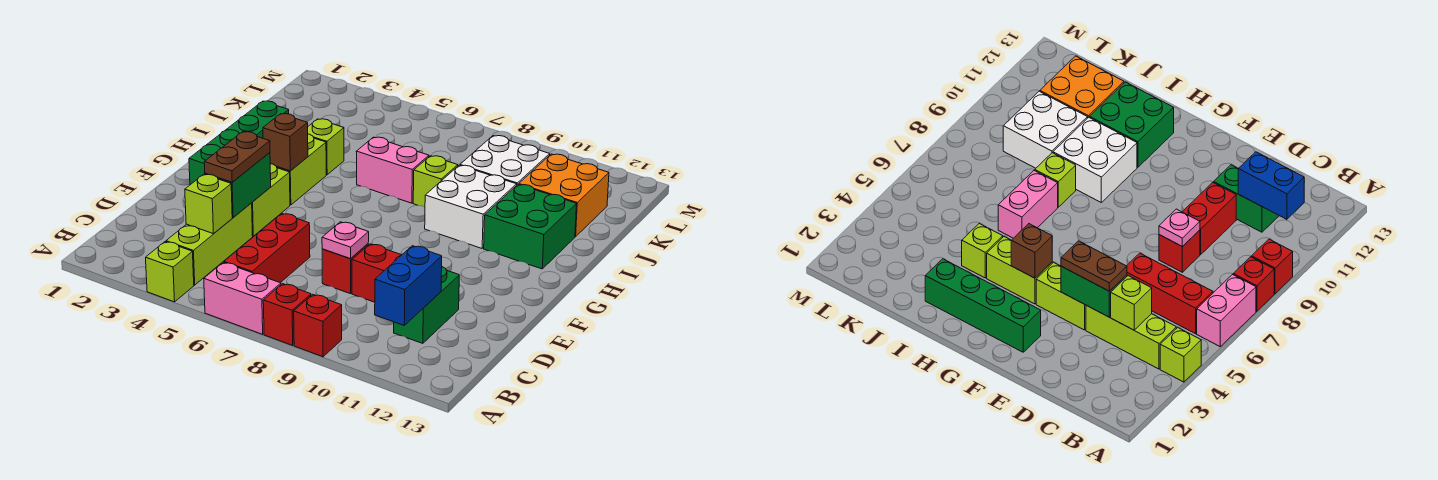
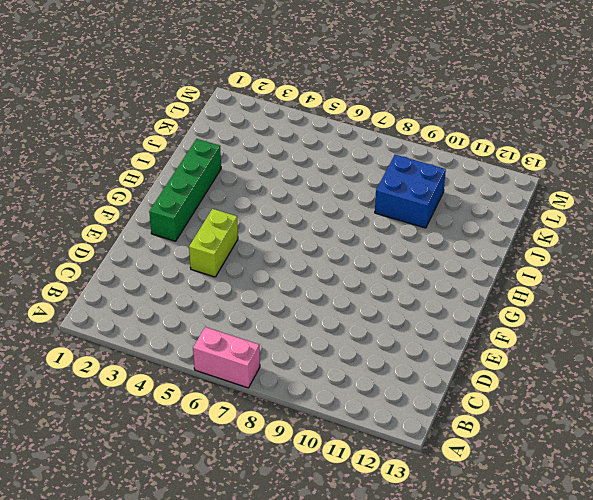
blue brick J9:K10 level 1 -> white brick J9:K10 level 1
none -> lime brick A4 level 1
none -> red brick A8 level 1
none -> red brick A9 level 1

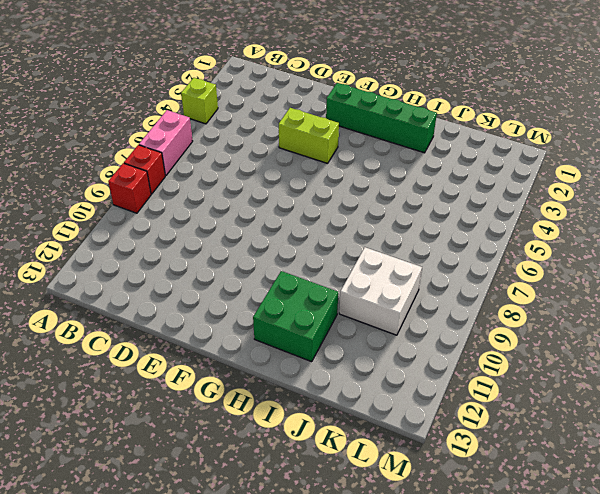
none -> lime brick B4:D4 level 1
none -> red brick B6:D6 level 1
none -> green brick C11:D11 level 1

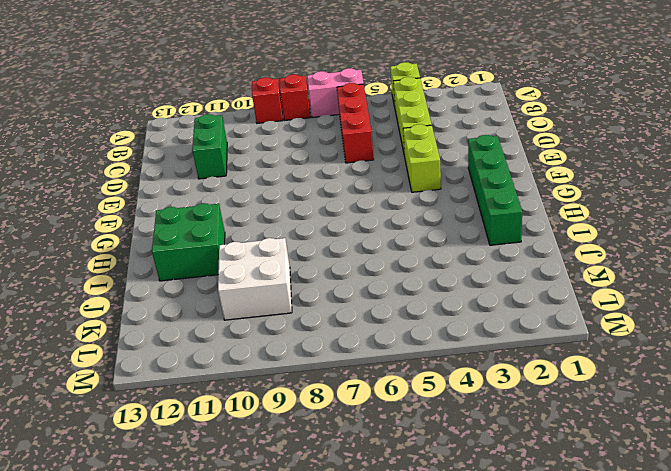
none -> red brick D8 level 1
none -> red brick D9:D10 level 1
none -> lime brick G4:H4 level 1

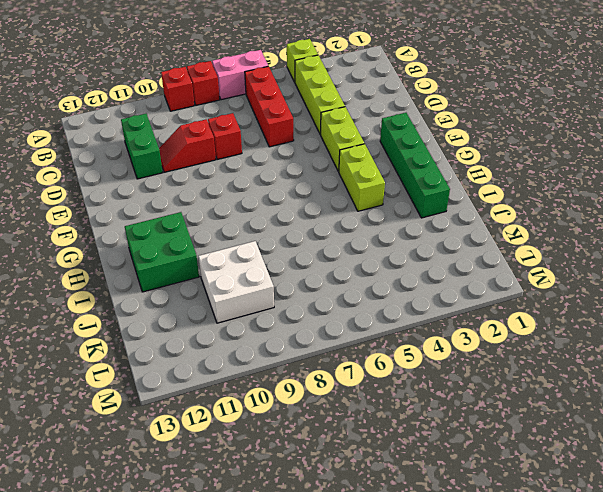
red slope D9:D10 level 1 top 9 -> red brick D9:D10 level 1
none -> white brick H9:I10 level 1
none -> lime brick I4 level 1
none -> pink brick I6:I7 level 1

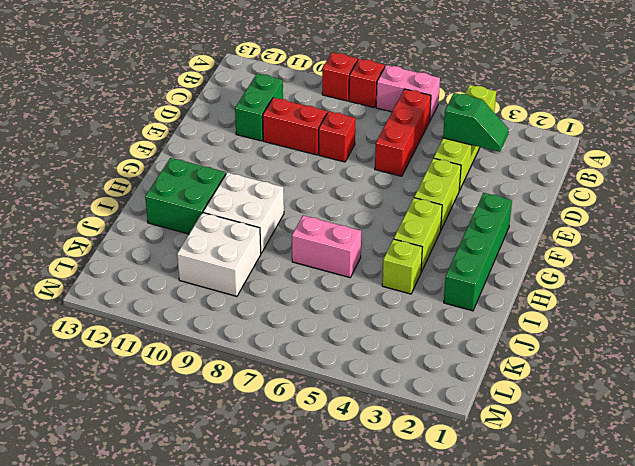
green slope C3:C4 level 2 top 4 -> lime brick C4 level 2
none -> lime brick I8 level 1
none -> orange brick J11:K12 level 1
none -> blue brick B11:C11 level 2

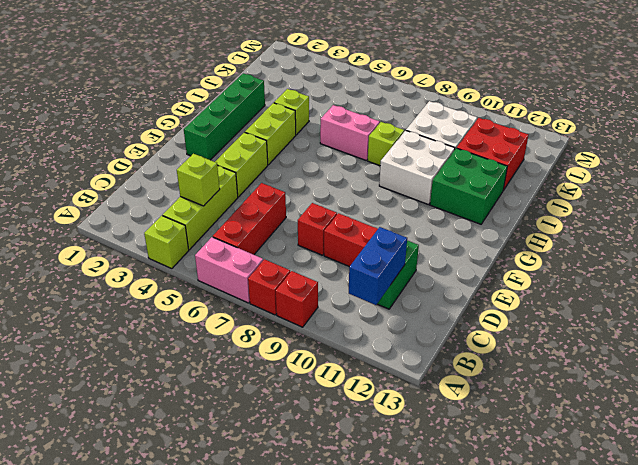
red brick J11:K12 level 1 -> orange brick J11:K12 level 1
none -> green brick D4:E4 level 2
none -> pink plate D8 level 2
none -> brown brick G4 level 2

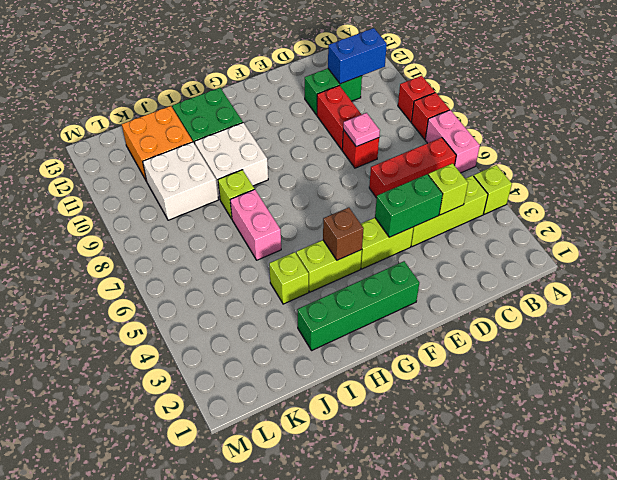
none -> brown plate D4:E4 level 3

